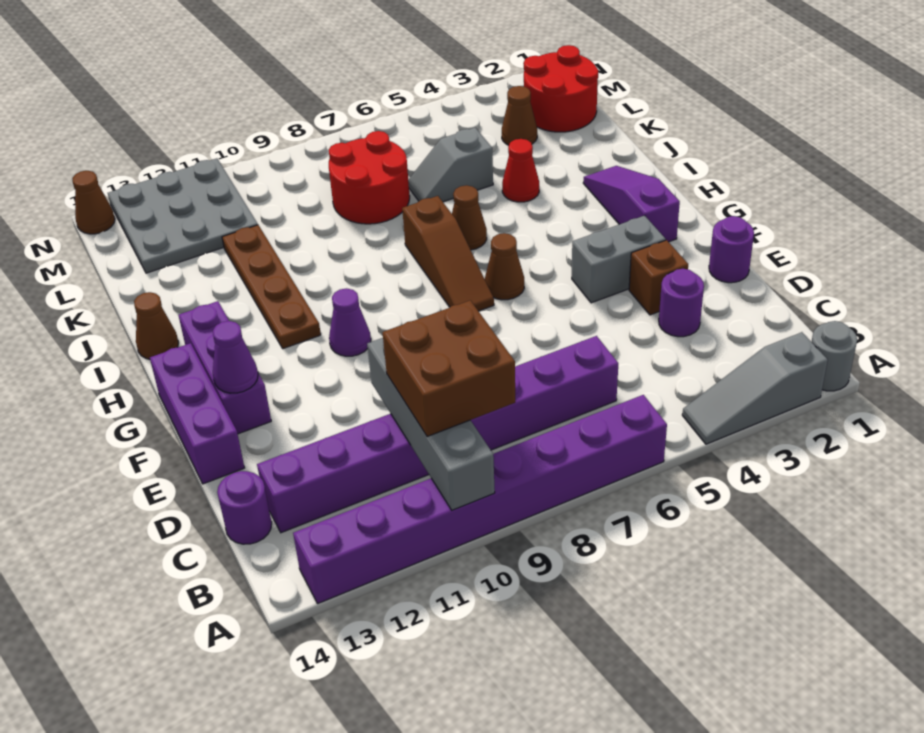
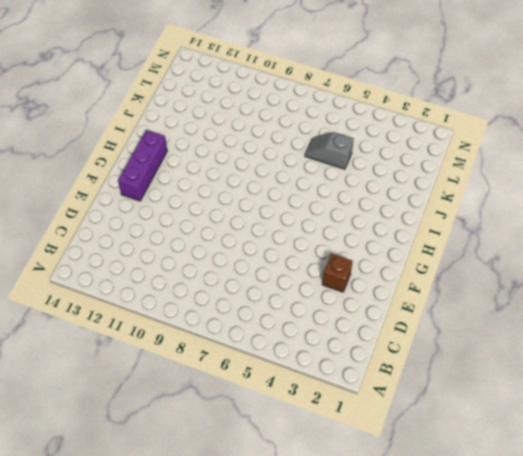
none -> grey round brick A1 level 1
none -> grey slope A2:A4 level 1 top 2
none -> purple brick A6:A13 level 1

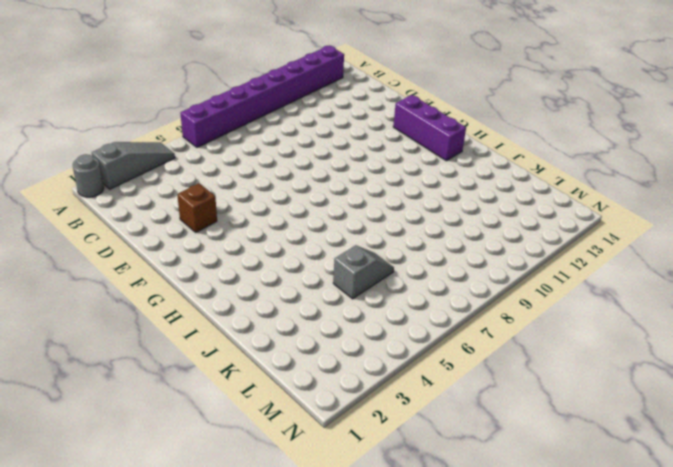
none -> purple brick C6:C13 level 1
none -> purple round brick C14 level 1
none -> purple round brick D3 level 1

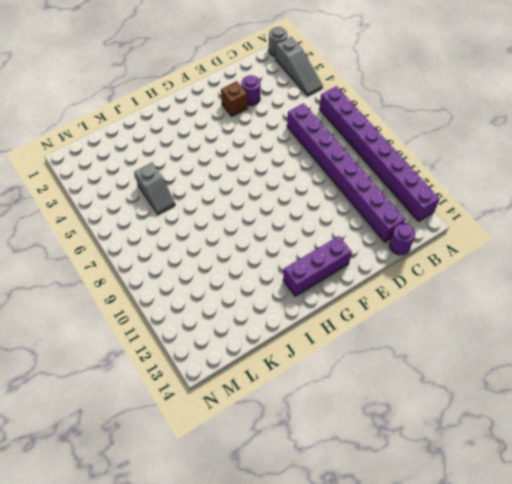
none -> purple round brick E1 level 1
none -> purple brick E14:G14 level 1
none -> grey brick F3:F4 level 1

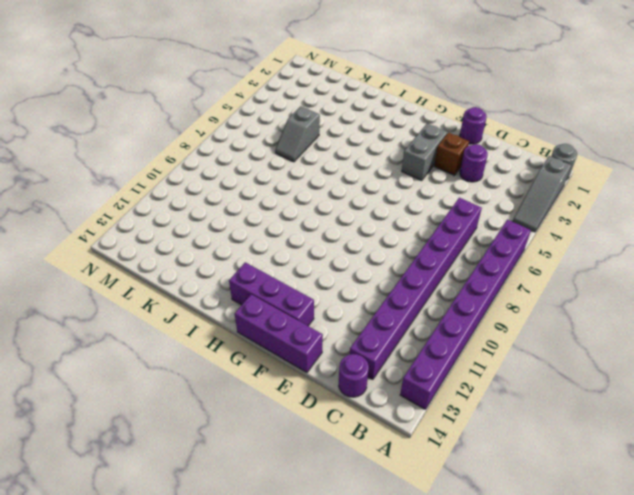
none -> purple slope G2:I2 level 1 top G
none -> brown cone G6 level 1
none -> brown slope G7:I7 level 1 top I

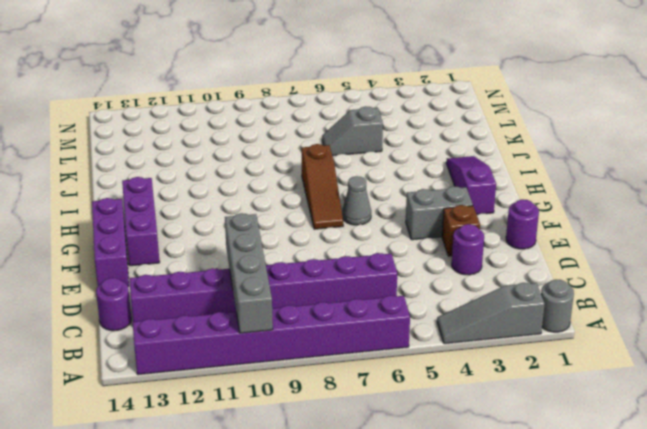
grey cone G6 level 1 -> brown cone G6 level 1
none -> purple cone G10 level 1
none -> brown plate H11:K11 level 1
none -> brown cone I6 level 1

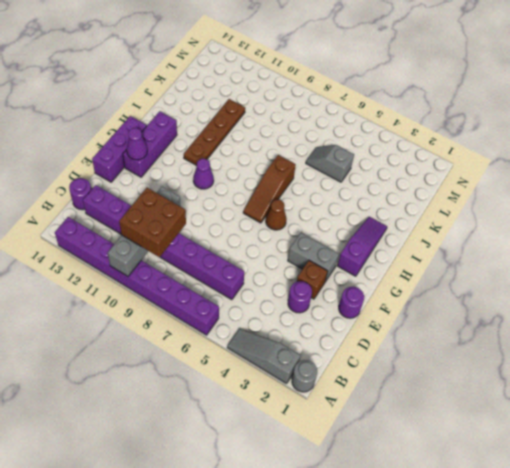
none -> brown cone I6 level 1
none -> brown cone I14 level 1
none -> red cone J4 level 1

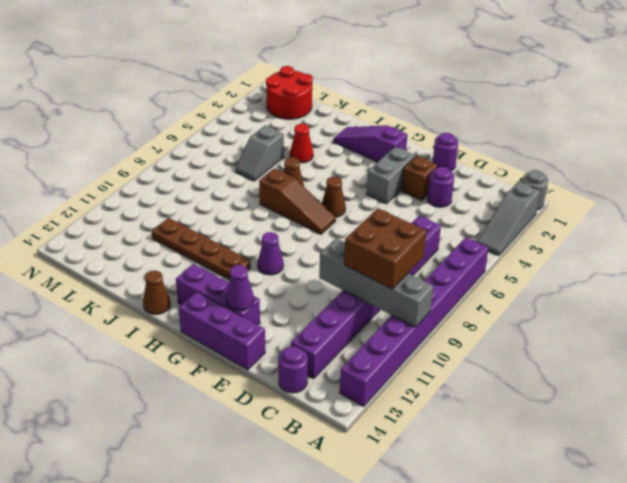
none -> red round brick K7:L8 level 1
none -> brown cone L3 level 1
none -> grey plate L11:N13 level 1

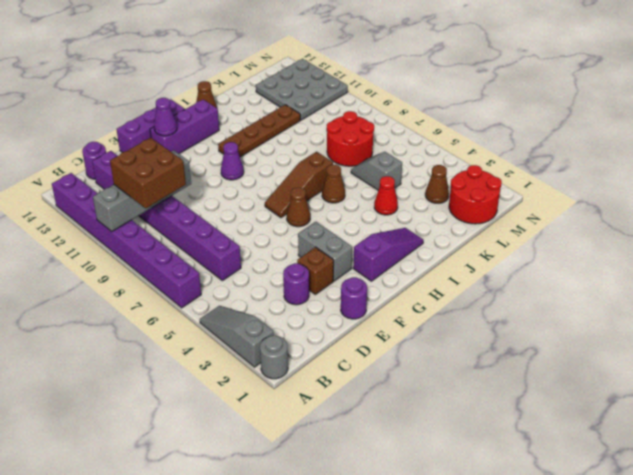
none -> brown cone N14 level 1

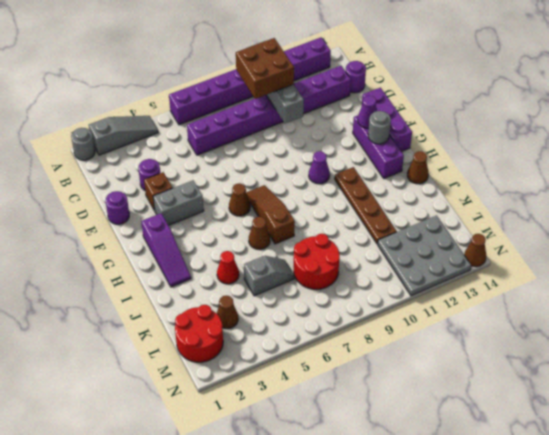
grey round brick G13 level 2 -> none

